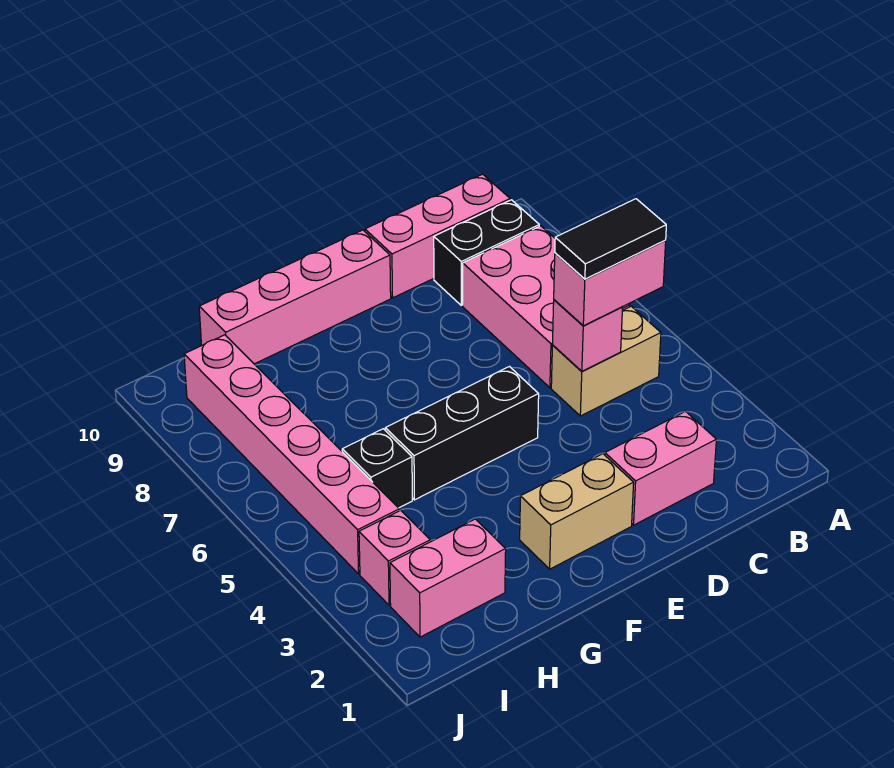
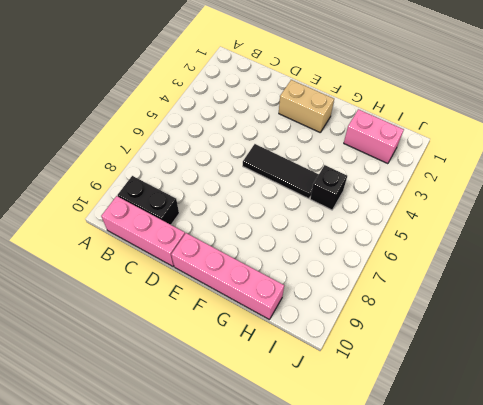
black tile E5:G5 level 1 -> black brick E5:G5 level 1
none -> tan brick B5:C5 level 1
none -> pink brick B6:C8 level 1
none -> pink brick C2:D2 level 1

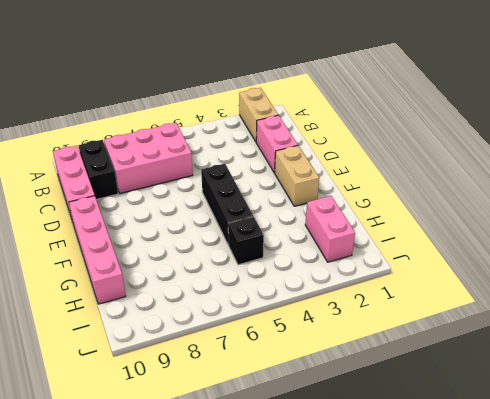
tan brick A2:B2 level 1 -> tan brick B5:C5 level 1
none -> pink brick I3 level 1
none -> pink brick I4:I9 level 1
none -> pink brick C5 level 2

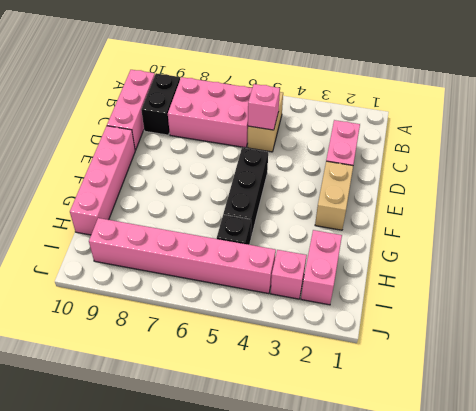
none -> pink brick B5:C5 level 3
none -> black tile B5:C5 level 4

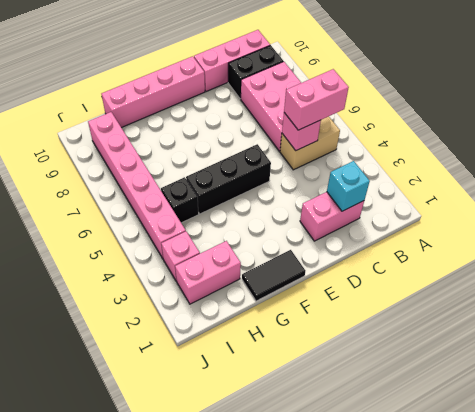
cyan brick C2 level 2 -> none
black tile F1:G1 level 1 -> black tile B5:C5 level 4
none -> tan brick E2:F2 level 1

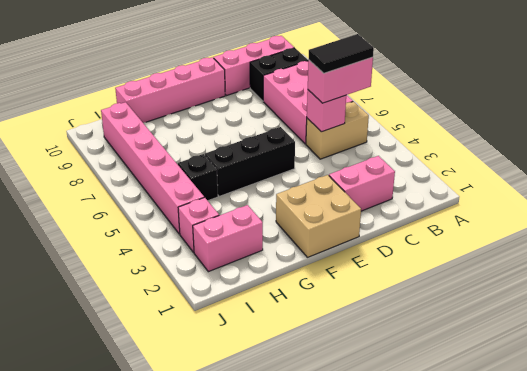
tan brick E1:F2 level 1 -> tan brick E2:F2 level 1

